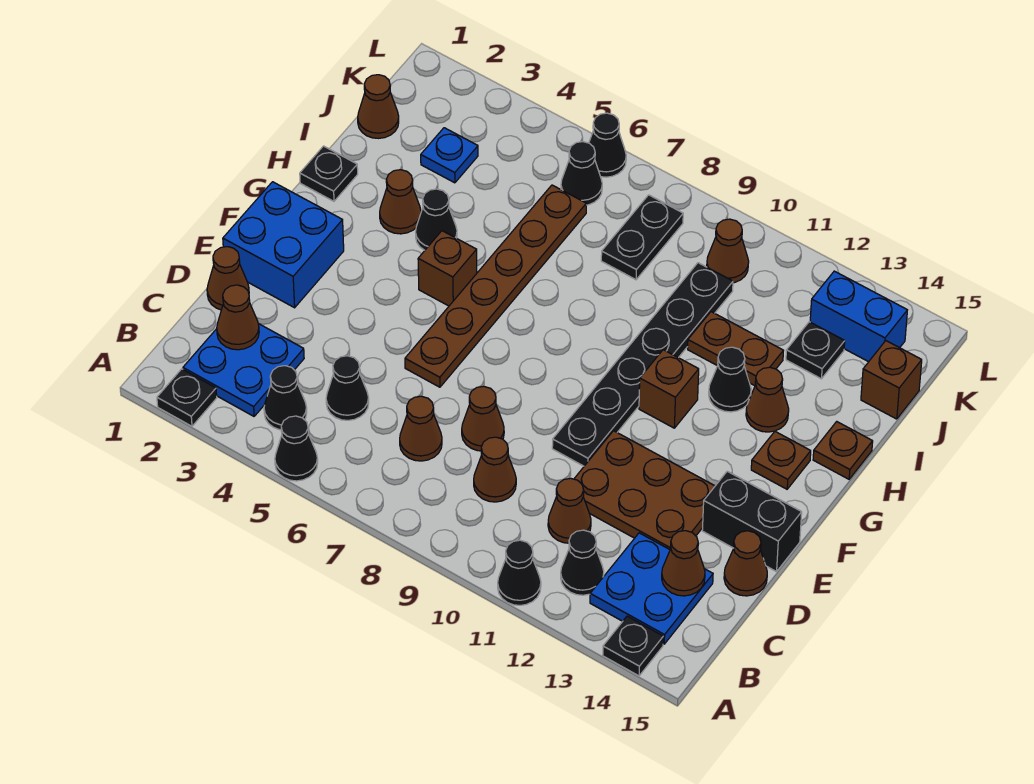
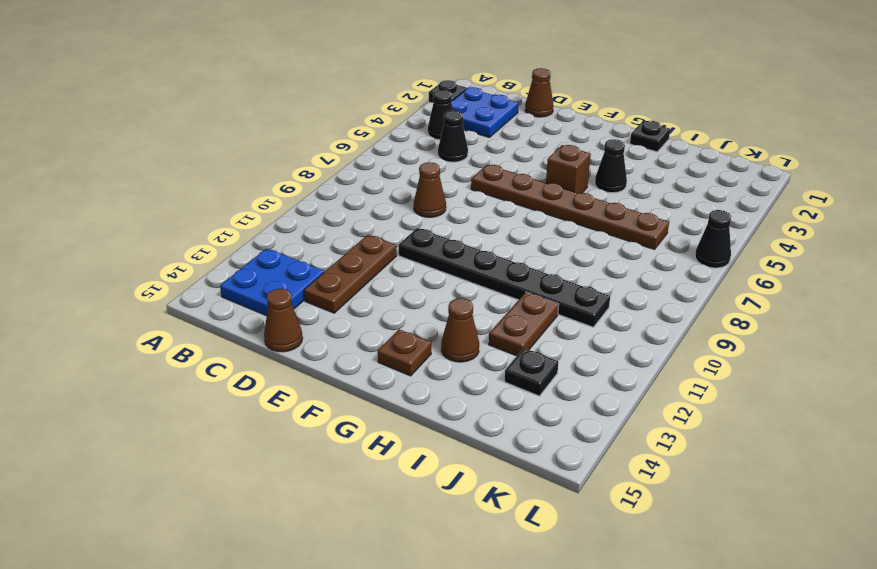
brown plate D11:D13 level 1 -> brown plate D11:E13 level 1
none -> black cone A5 level 1
none -> black cone A11 level 1
none -> black plate A14 level 1
none -> black cone B12 level 1

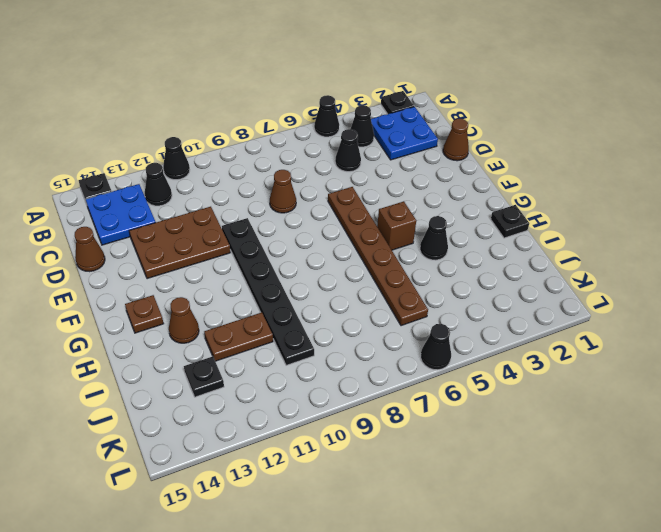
none -> brown cone C7 level 1
none -> brown cone C9 level 1
none -> brown cone C11 level 1
none -> blue brick E1:F2 level 1

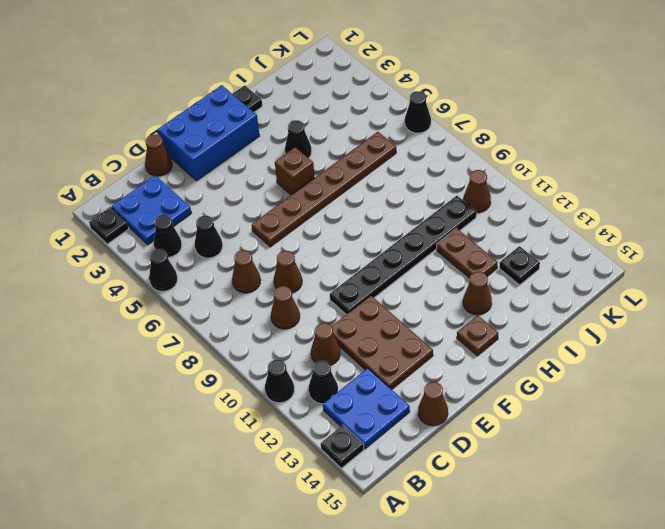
blue brick E1:G2 level 1 -> blue brick E1:F2 level 1
none -> black brick E14:E15 level 1
none -> brown brick G11 level 1
none -> brown cone H3 level 1
none -> black cone H12 level 1

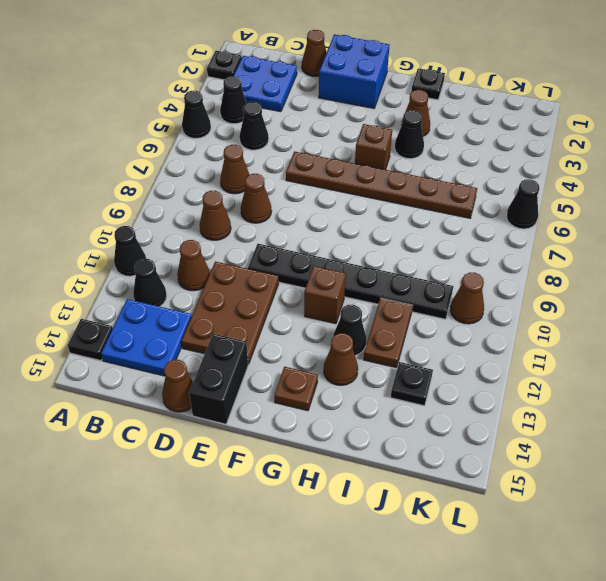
none -> brown plate H15 level 1
none -> brown cone J1 level 1
none -> blue plate J3 level 1
none -> black plate J8:K8 level 1

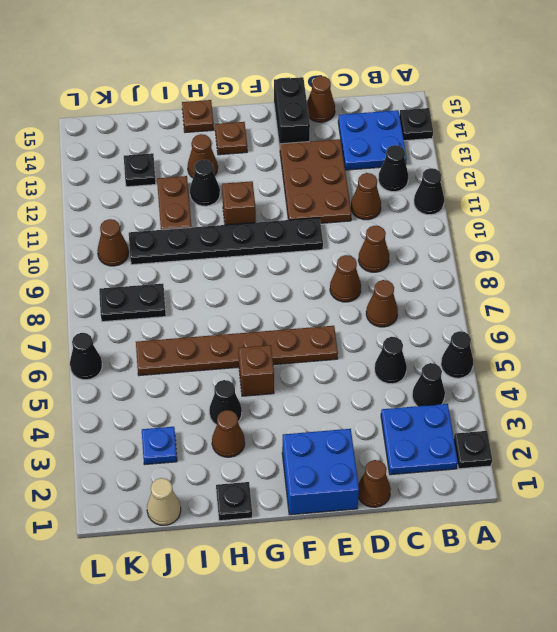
tan cone J1 level 1 -> brown cone J1 level 1
none -> brown brick J15 level 1
none -> black cone K6 level 1
none -> blue brick K13:K14 level 1
none -> brown cone C2 level 2

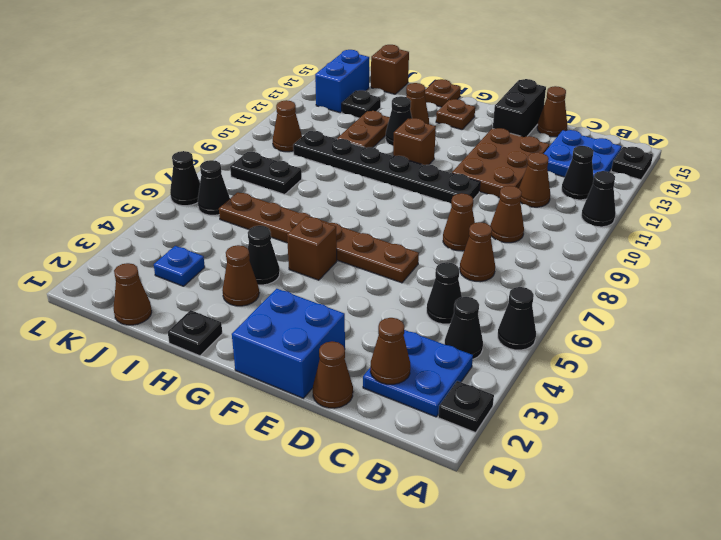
none -> brown cone C14 level 2

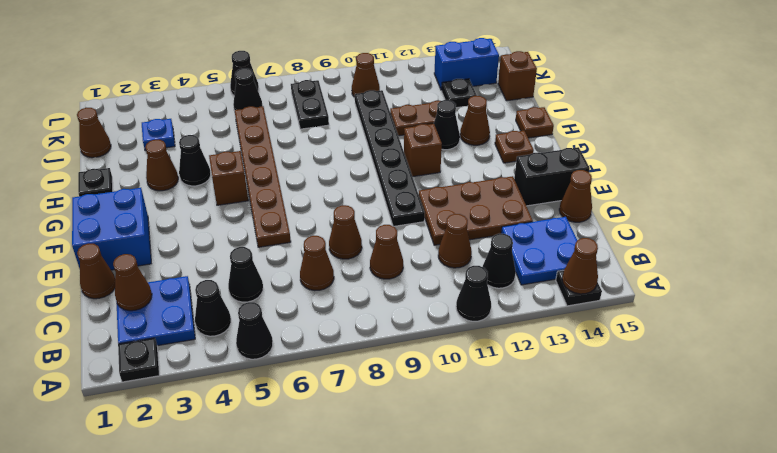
brown cone A14 level 2 -> brown cone C14 level 2

